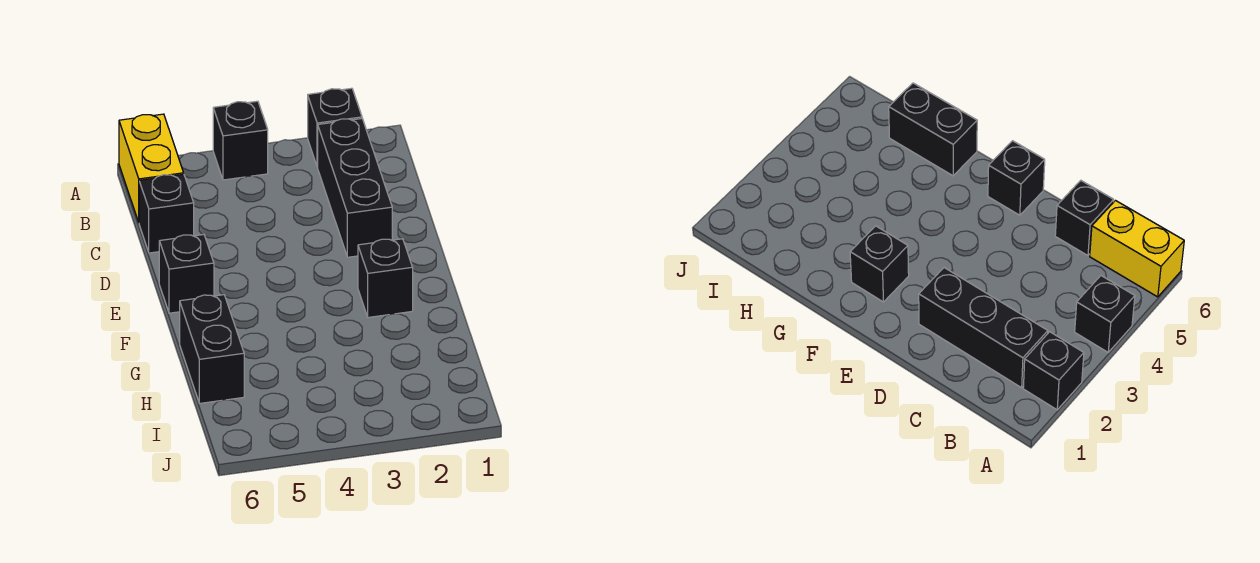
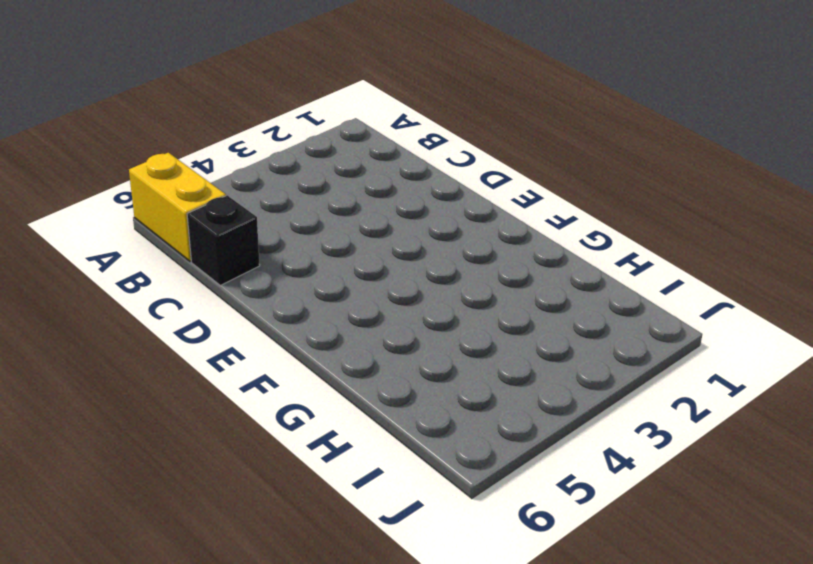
none -> black brick A2 level 1
none -> black brick A4 level 1

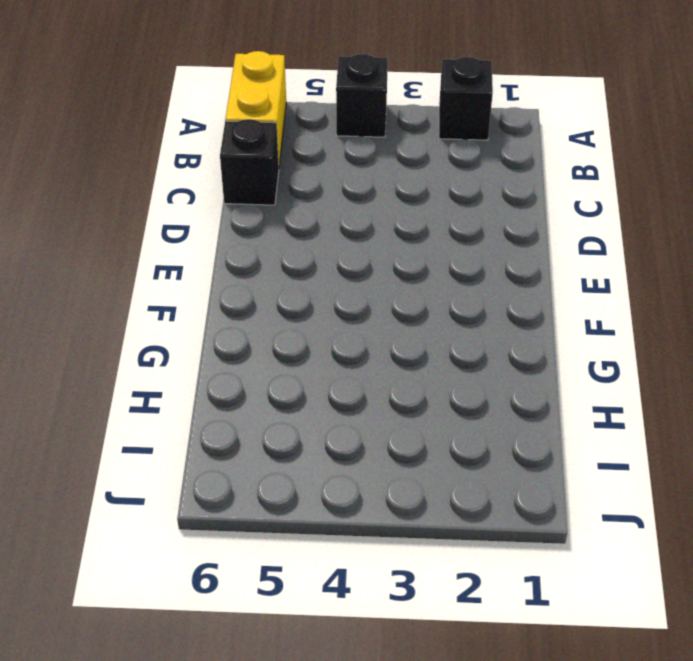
none -> black brick B2:D2 level 1
none -> black brick E6 level 1

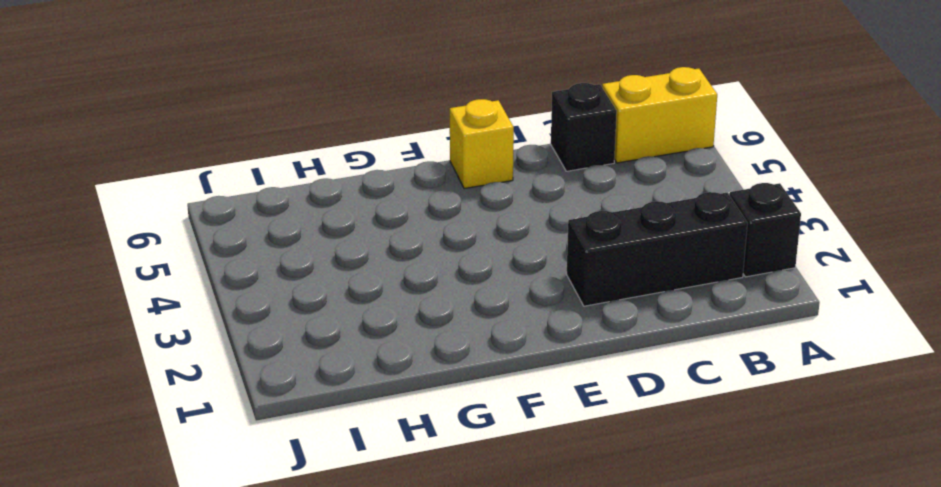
yellow brick E6 level 1 -> black brick E6 level 1
none -> black brick A4 level 1
none -> black brick F2 level 1

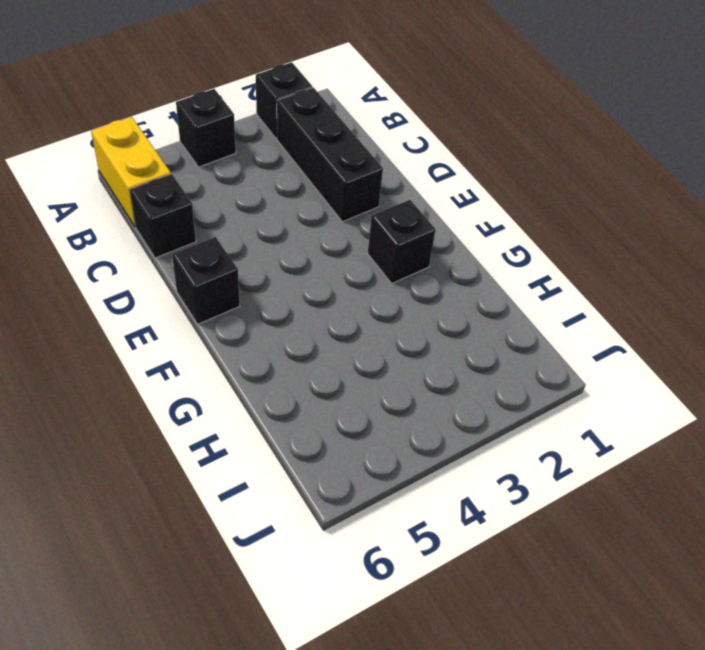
none -> black brick G6:H6 level 1

